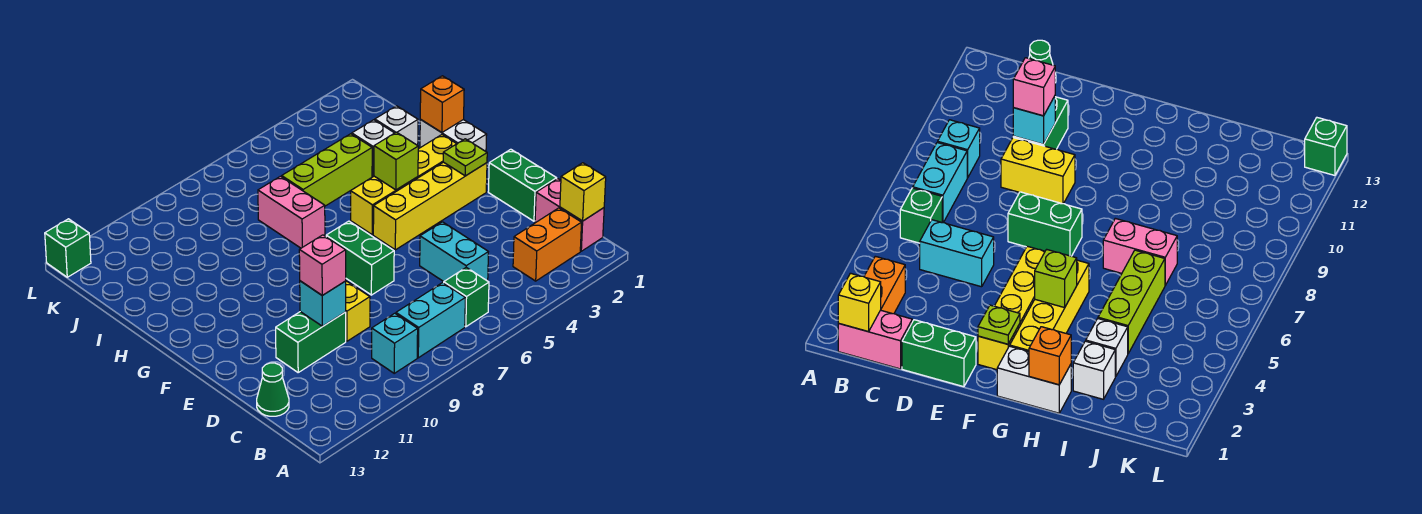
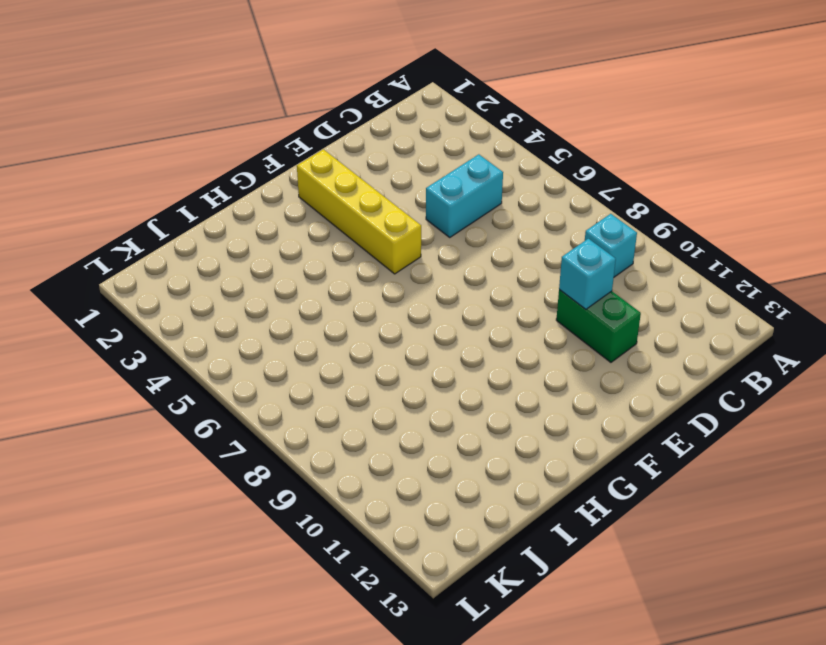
none -> pink brick B1:C1 level 1
none -> orange brick B2:B3 level 1
none -> green brick B6 level 1

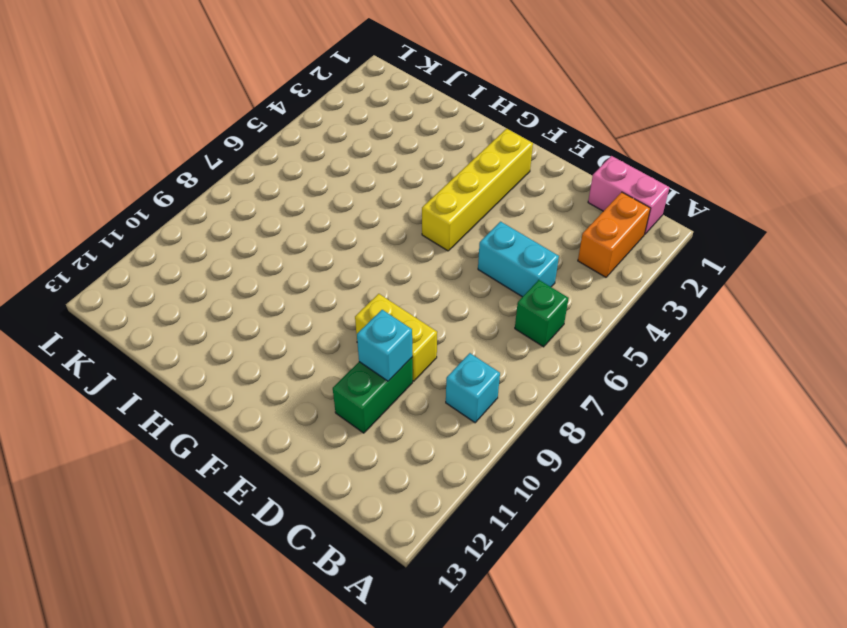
none -> cyan brick B7:B8 level 1
none -> green cone C13 level 1
none -> green brick D1:E1 level 1

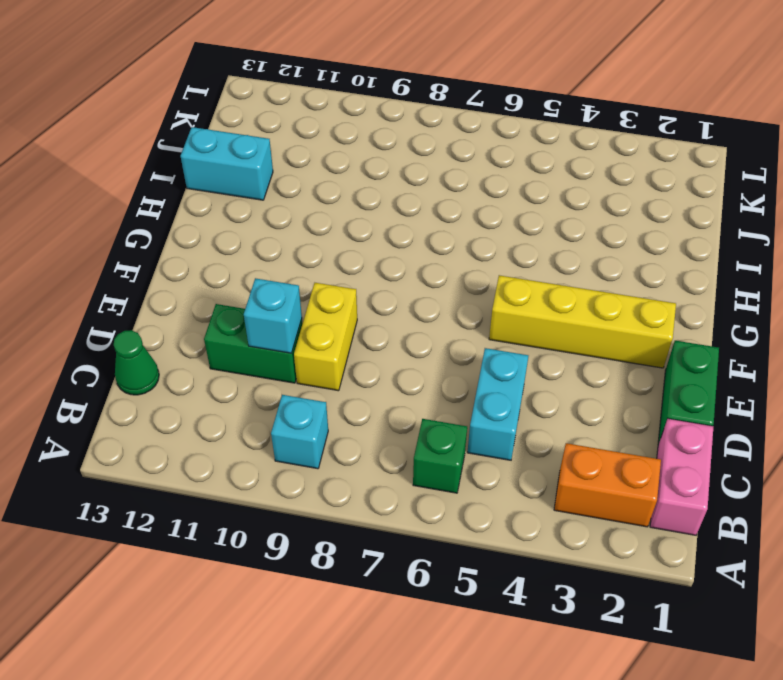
cyan brick I12:I13 level 1 -> cyan brick B7:B8 level 1
none -> green brick E7:F7 level 1
none -> white brick G1:H1 level 1
none -> yellow brick G2:G5 level 1

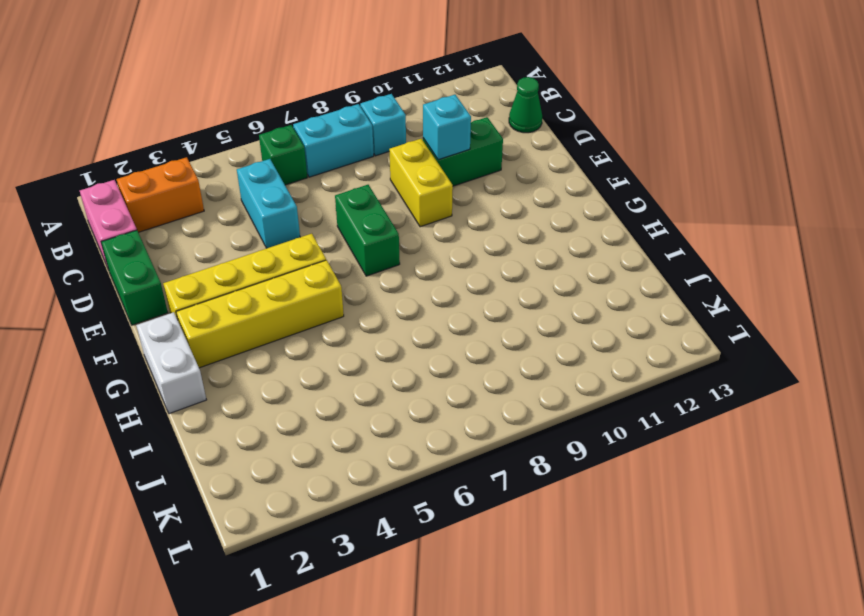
none -> pink brick H7:I7 level 1
none -> white brick I2 level 1
none -> white brick I3 level 1

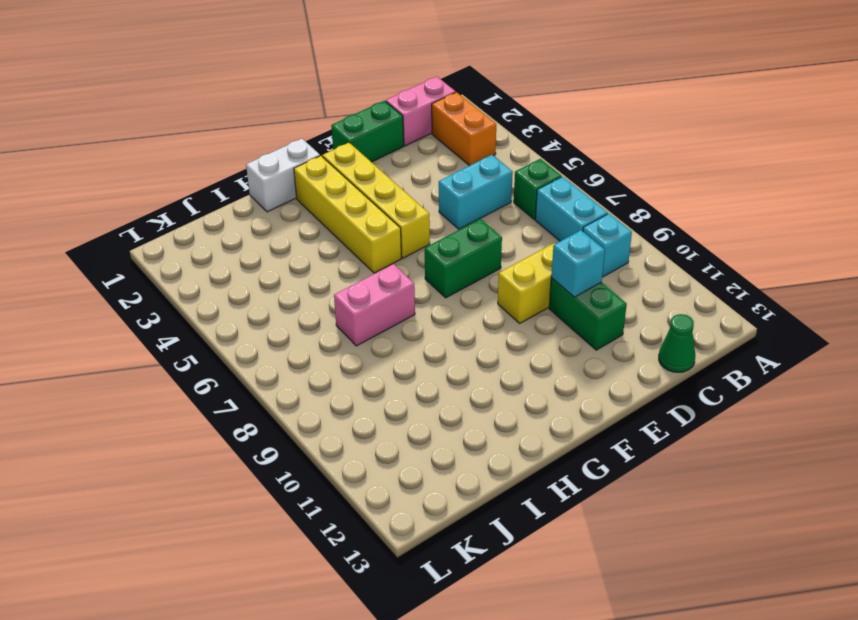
none -> white brick I2 level 1
none -> white brick I3 level 1
none -> lime brick I4:I6 level 1

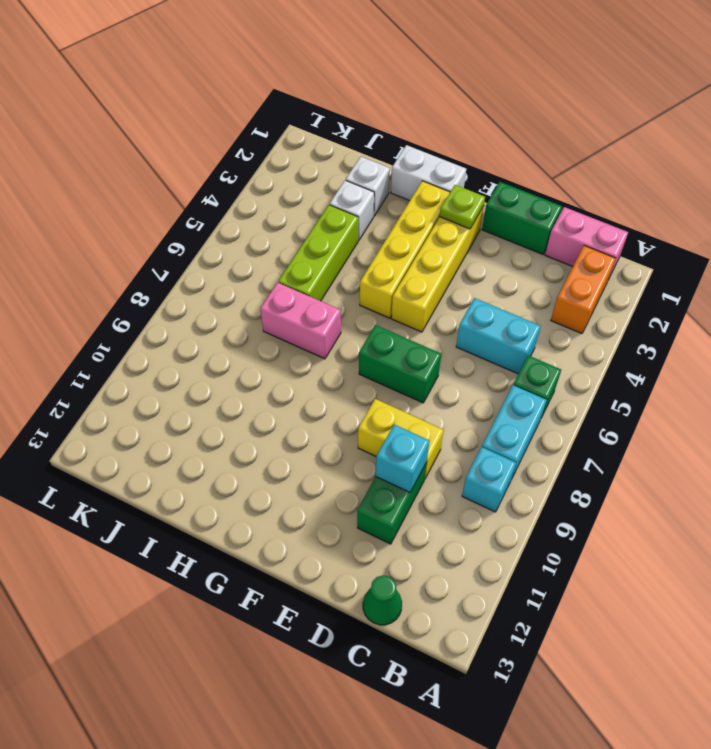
none -> green brick L13 level 1
none -> yellow brick B1 level 2
none -> lime brick G4 level 2

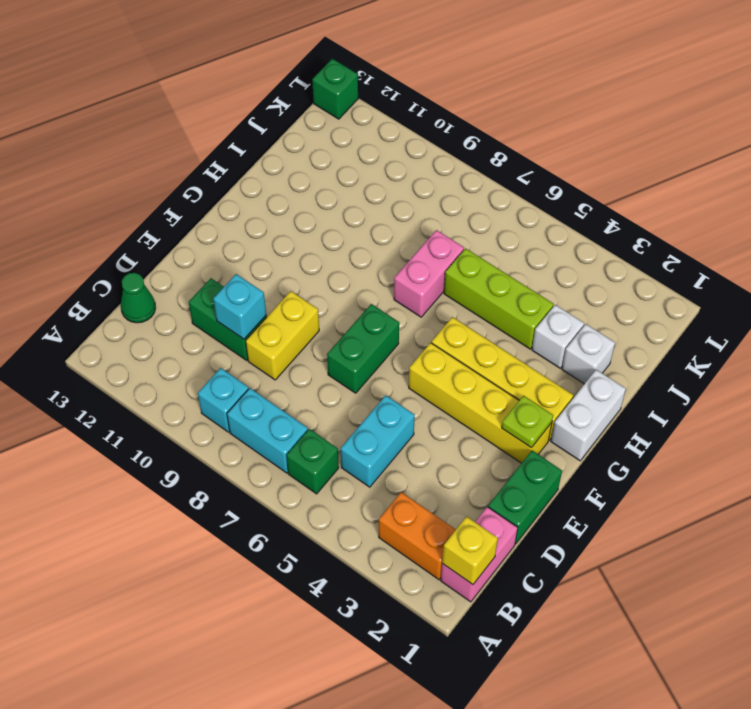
none -> lime brick G4 level 2
none -> orange brick H1 level 2
none -> pink brick D10 level 3

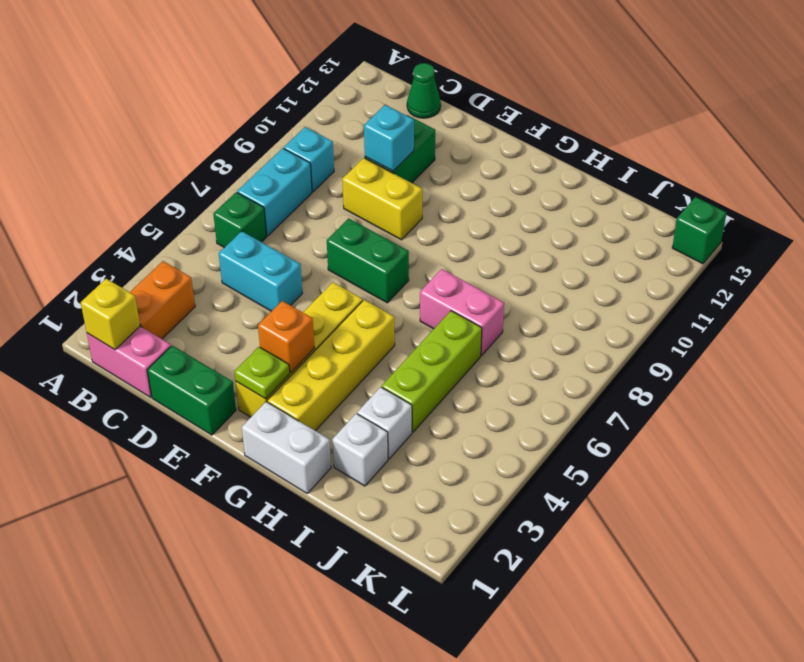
orange brick F3 level 2 -> orange brick H1 level 2
none -> lime brick G4 level 2
none -> pink brick D10 level 3

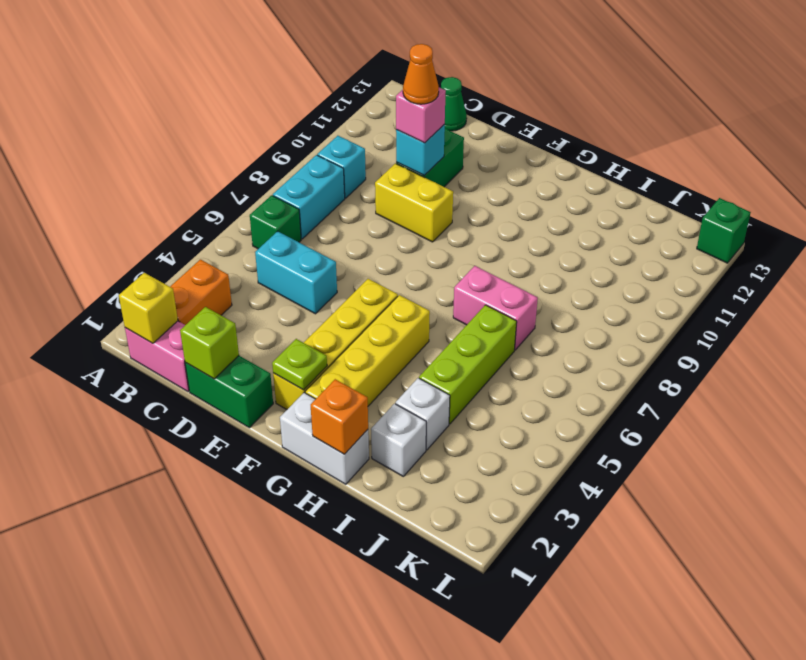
lime brick D1 level 2 -> lime brick G4 level 2
orange cone D10 level 4 -> none
none -> green brick E7:F7 level 1

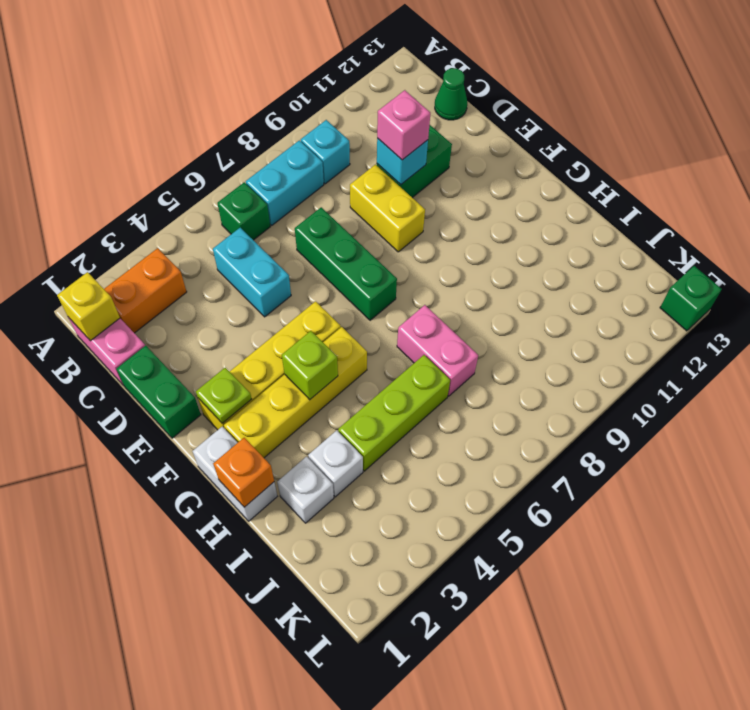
green brick D7:F7 level 1 -> green brick E7:F7 level 1

